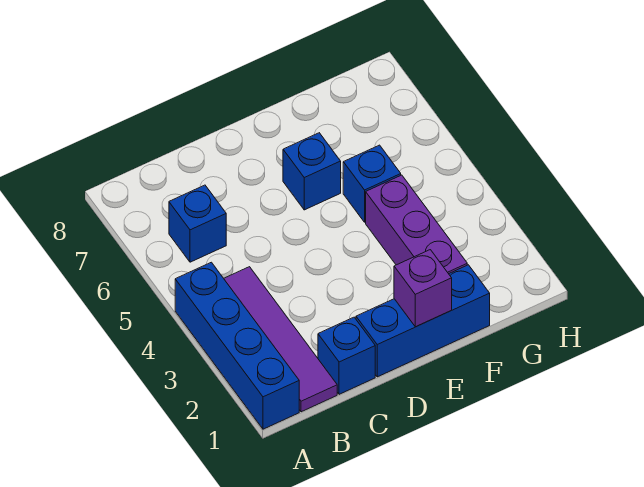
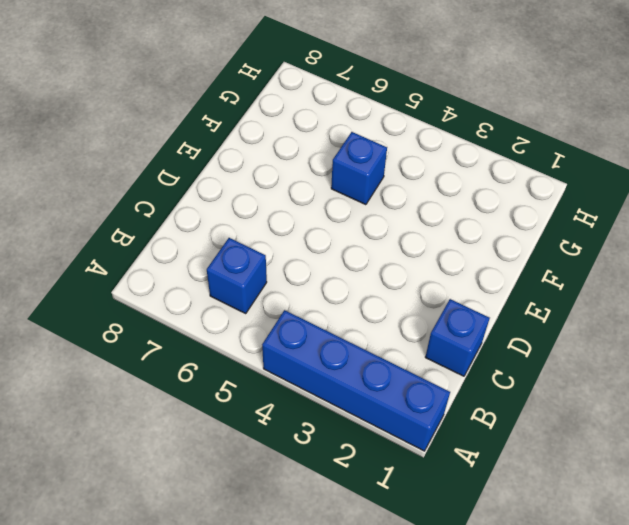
none -> purple tile B1:B4 level 1
none -> blue brick D1:F1 level 1

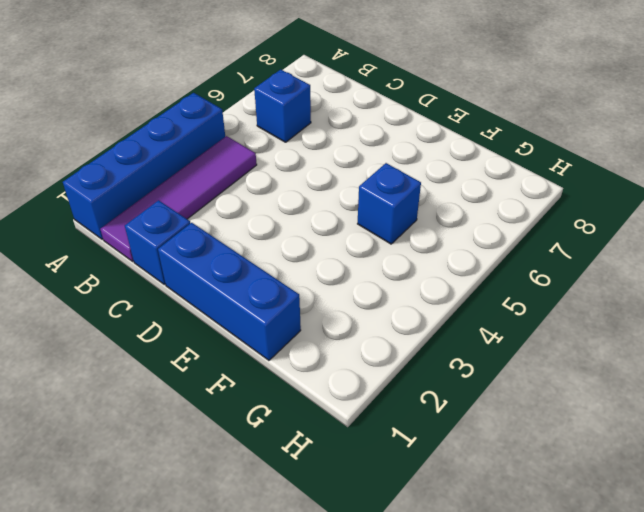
none -> blue brick E6 level 1
none -> purple brick F2:F4 level 1

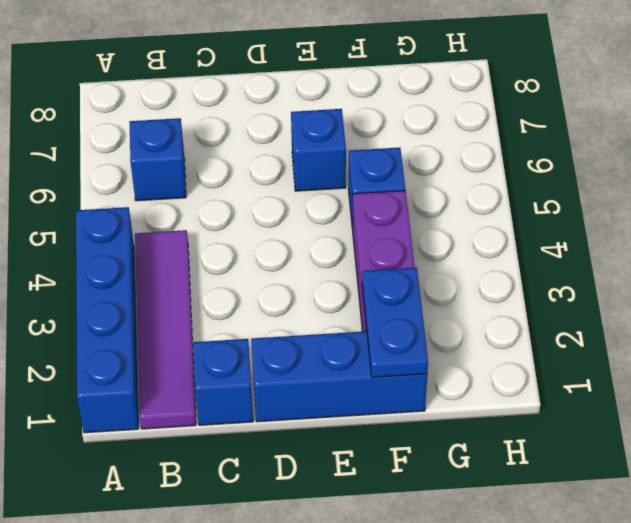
blue plate F1:F2 level 2 -> none
none -> purple brick E1 level 2

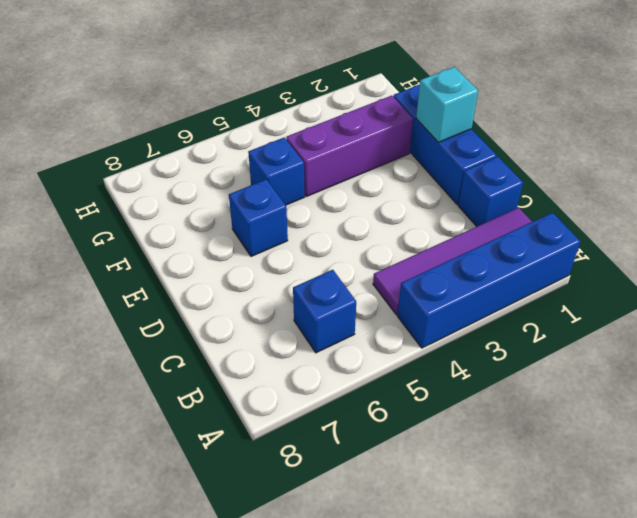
cyan brick E1 level 2 -> purple brick E1 level 2

